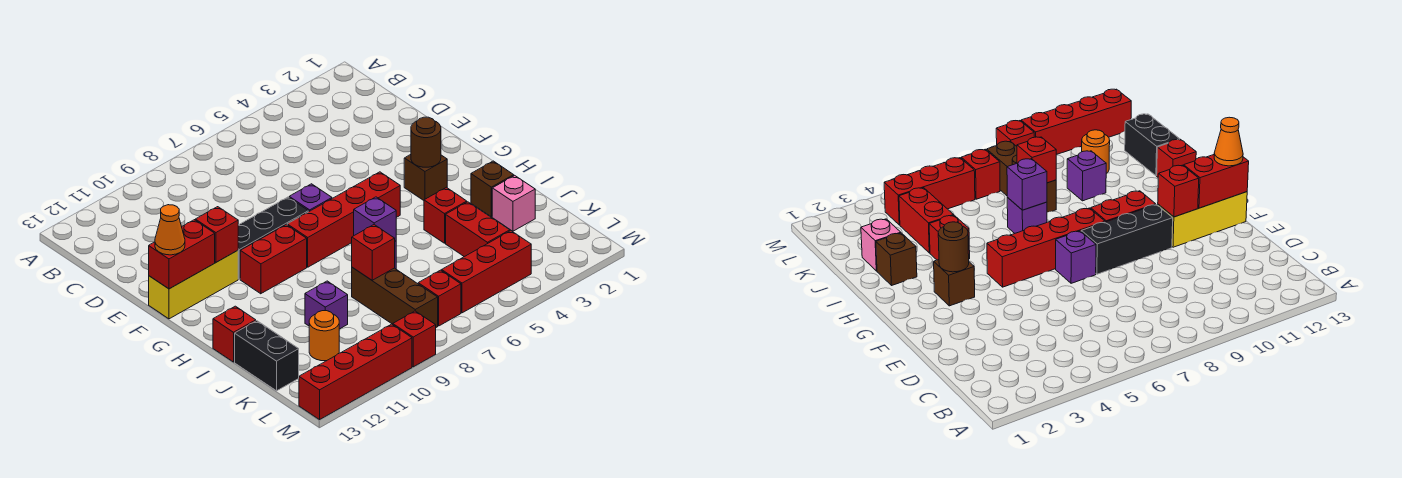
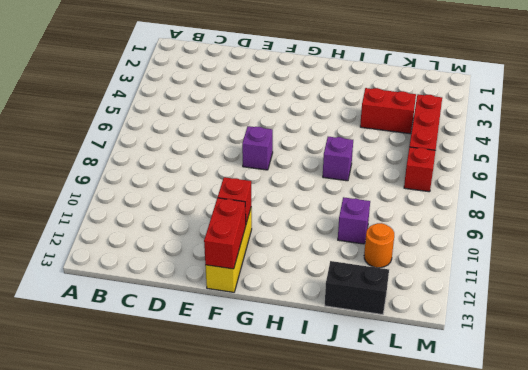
none -> black brick F8:F10 level 1
none -> brown brick G3 level 1
none -> red brick G5:G8 level 1

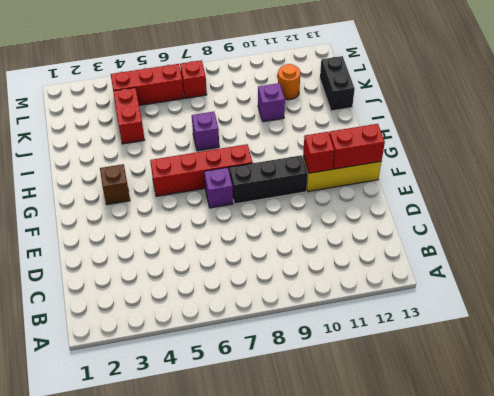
none -> red brick G9:G10 level 1
none -> brown brick I2 level 1
none -> red brick I4 level 1

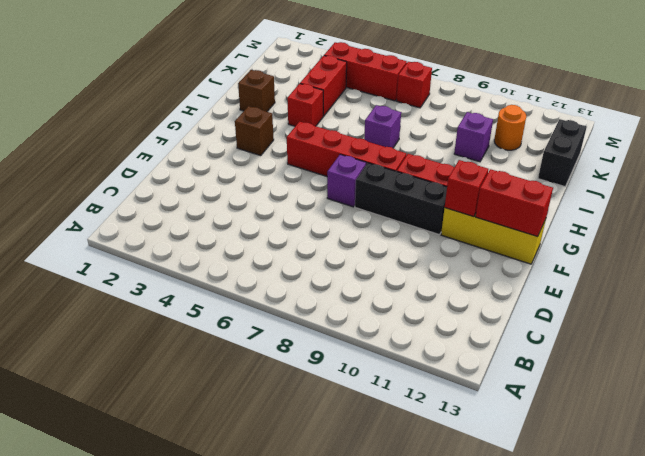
none -> red brick I13 level 1
none -> pink brick J2 level 1
none -> brown brick J8:L8 level 1

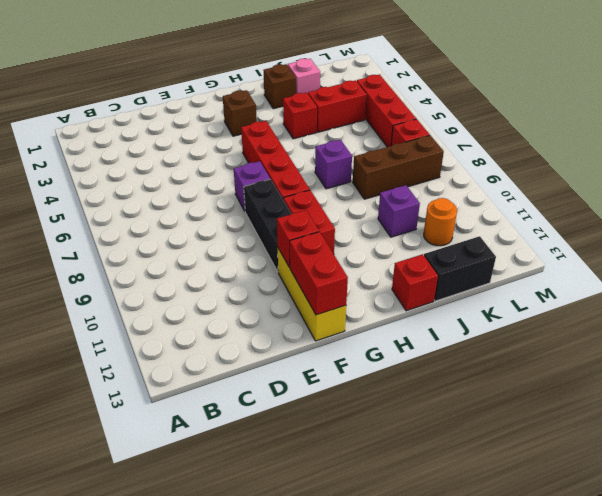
none -> red brick M9 level 1
none -> red brick M10:M13 level 1
none -> brown round brick G3 level 2

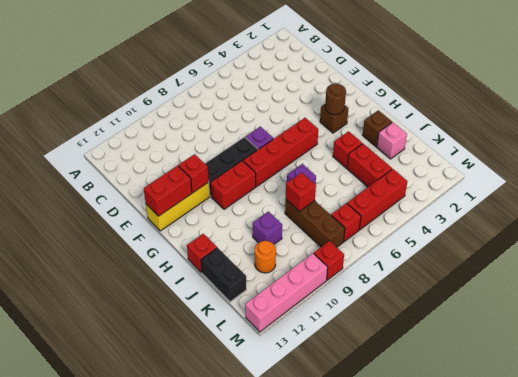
pink brick M10:M13 level 1 -> red brick M10:M13 level 1
none -> purple brick I7 level 2
none -> orange cone F13 level 3

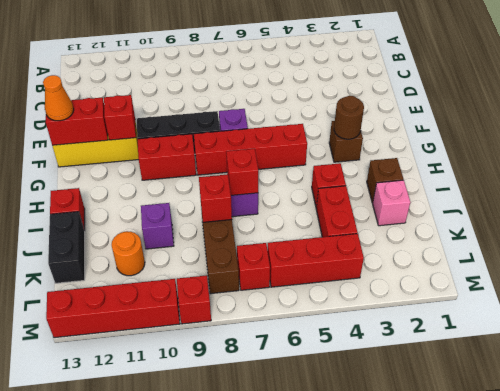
red brick I7 level 2 -> purple brick I7 level 2

